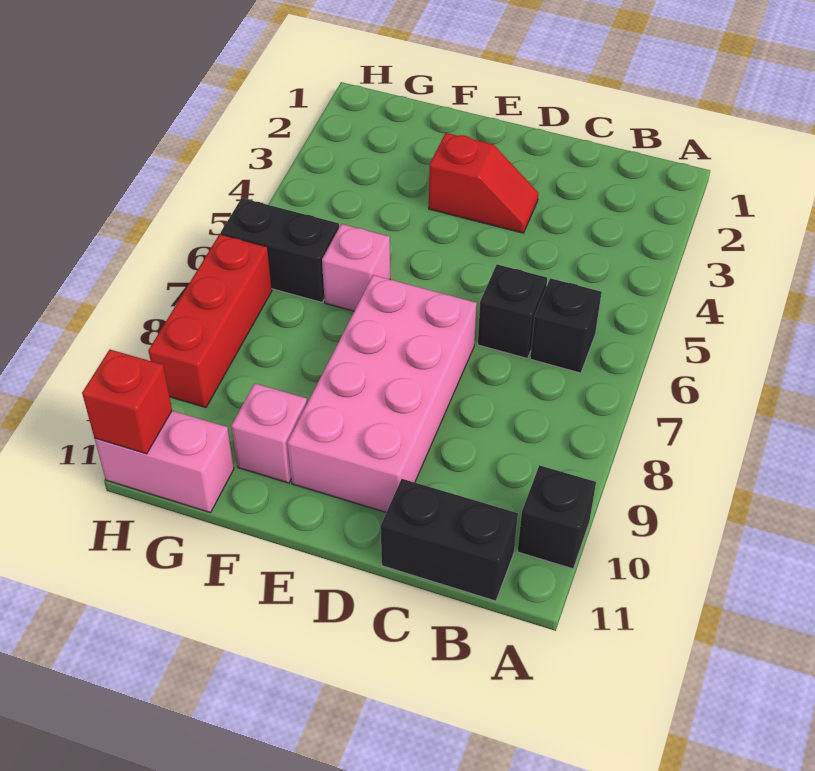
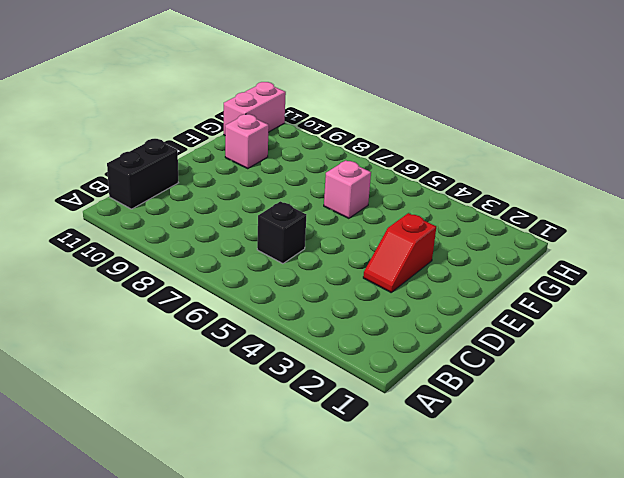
none -> black brick A10 level 1
none -> black brick B6 level 1
none -> pink brick D7:E10 level 1

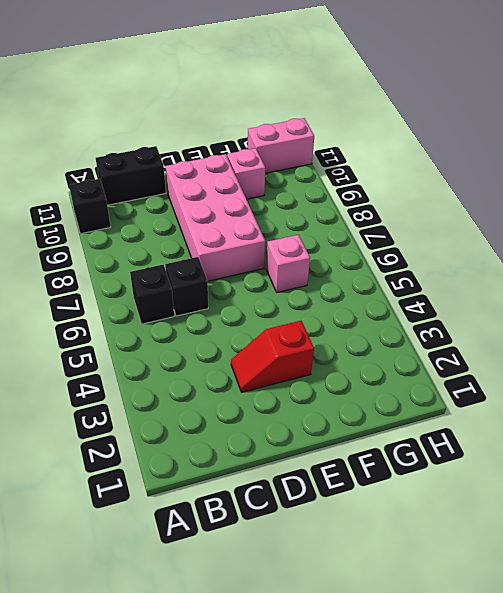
none -> black brick G6:H6 level 1
none -> red brick H7:H9 level 1
none -> red brick H11 level 2

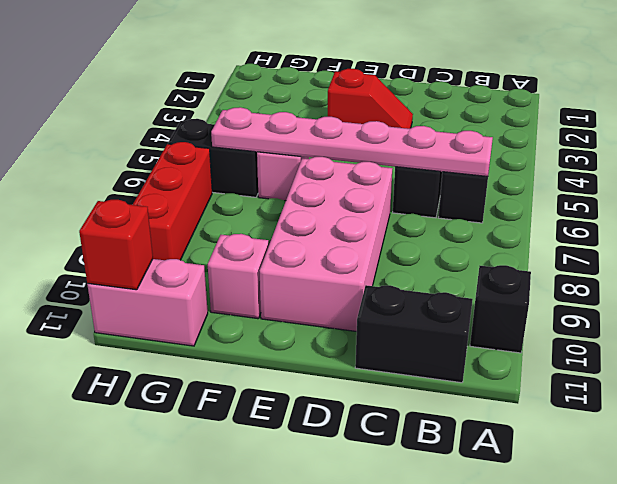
pink plate B6:G6 level 2 -> none

